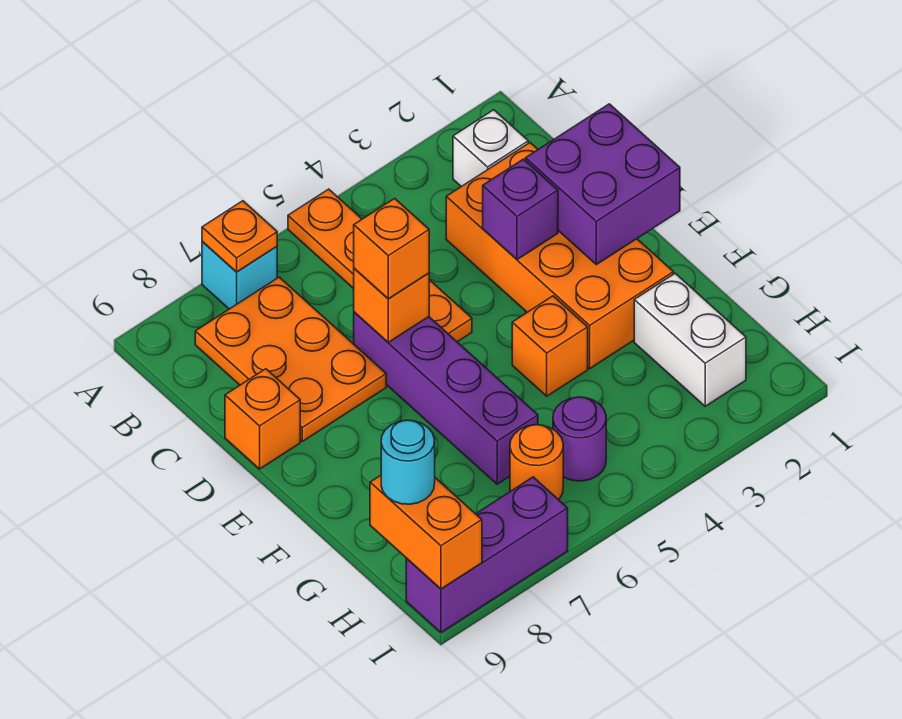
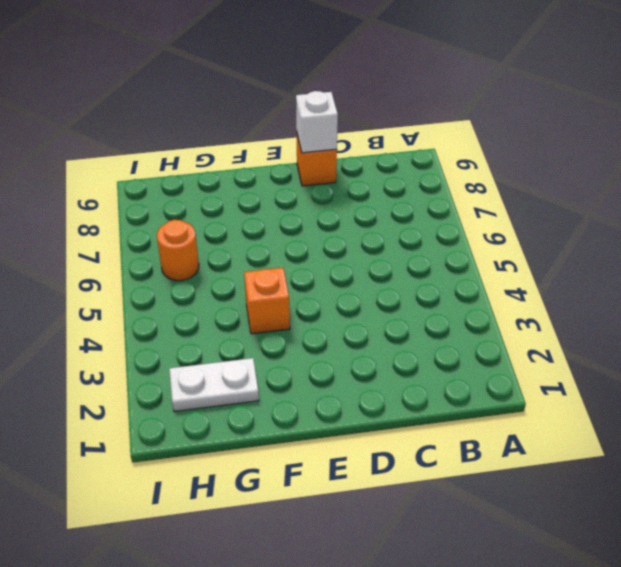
white brick D9 level 2 -> white brick B2 level 1
white plate G2:H2 level 1 -> white brick G2:H2 level 1
none -> orange plate A5:D5 level 1
none -> cyan brick A7 level 1
none -> orange plate B7:D8 level 1

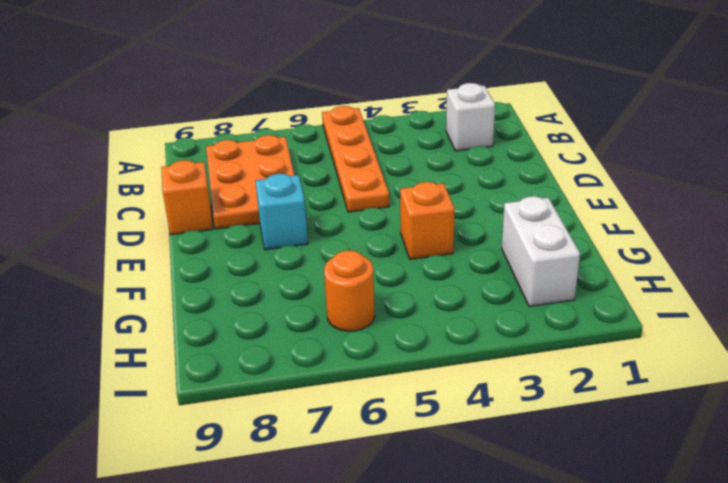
cyan brick E7 level 1 -> cyan brick A7 level 1
none -> orange brick C2:F3 level 1
none -> purple brick D6:G6 level 1
none -> purple round brick H5 level 1

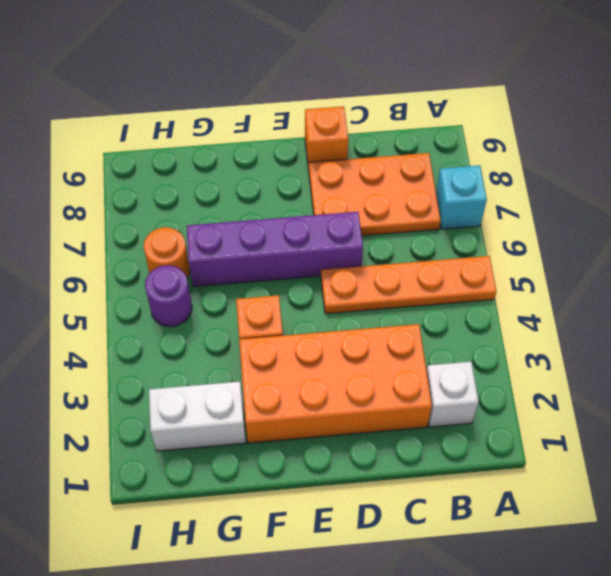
none -> purple brick I7:I9 level 1
none -> orange plate A7 level 2
none -> purple brick D1:E2 level 2

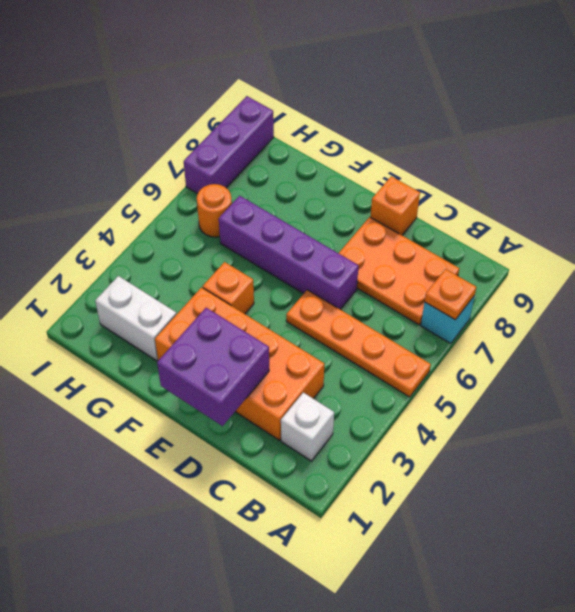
none -> purple round brick H5 level 1
none -> purple brick D3 level 2
none -> orange brick D6 level 2

